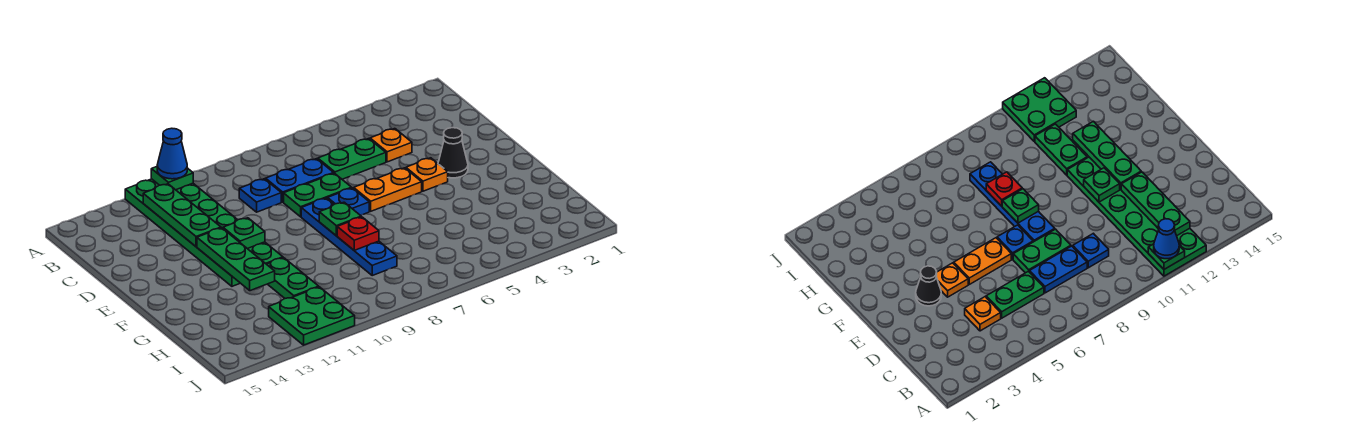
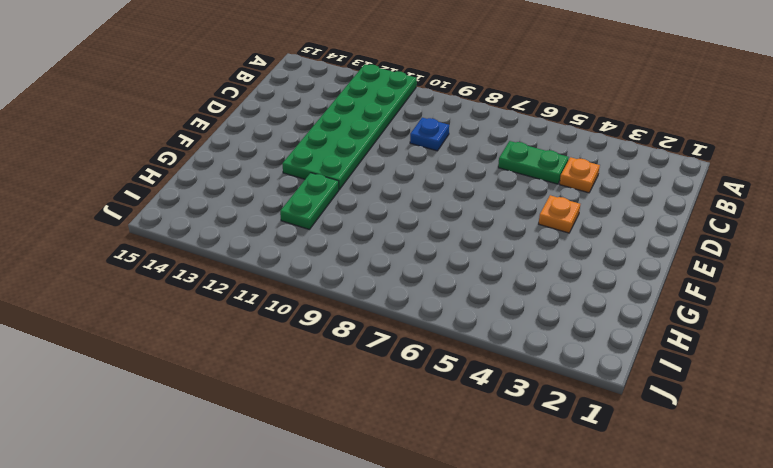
none -> blue plate C7:C8 level 1
none -> green plate D7:D8 level 1
none -> black cone E3 level 1

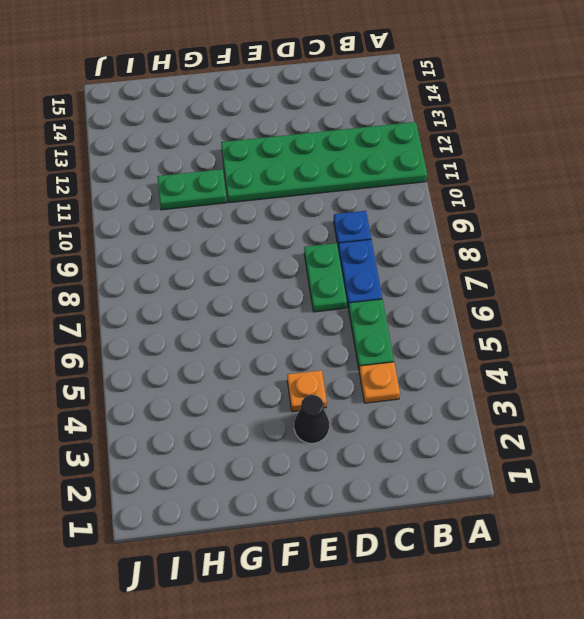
none -> orange plate E5:E6 level 1
none -> blue plate E7 level 1
none -> blue plate E8:H8 level 1

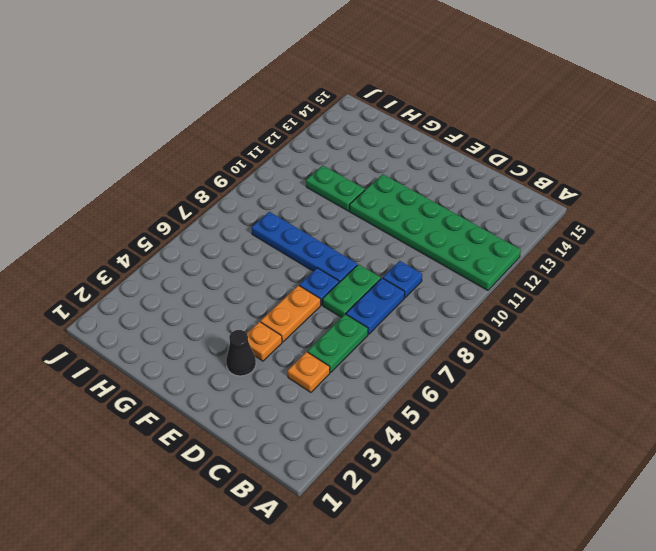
none -> green plate I11:J12 level 1
none -> green plate A11 level 2
none -> green plate B12:D12 level 2

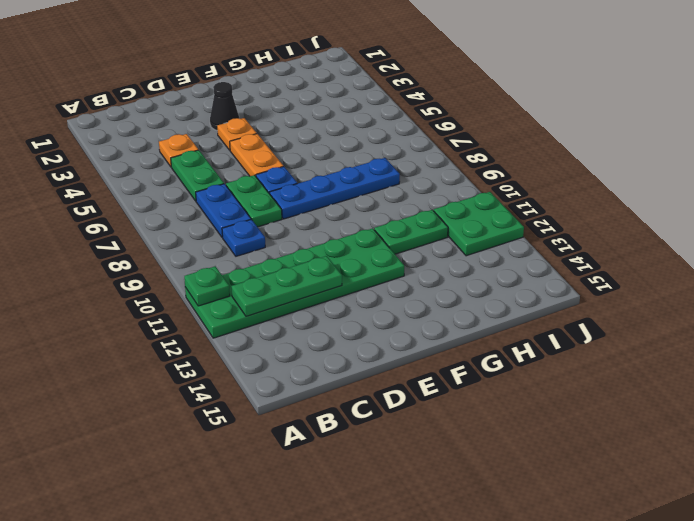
none -> green plate E11 level 2
none -> green plate E12:G12 level 2
none -> green plate F8 level 2

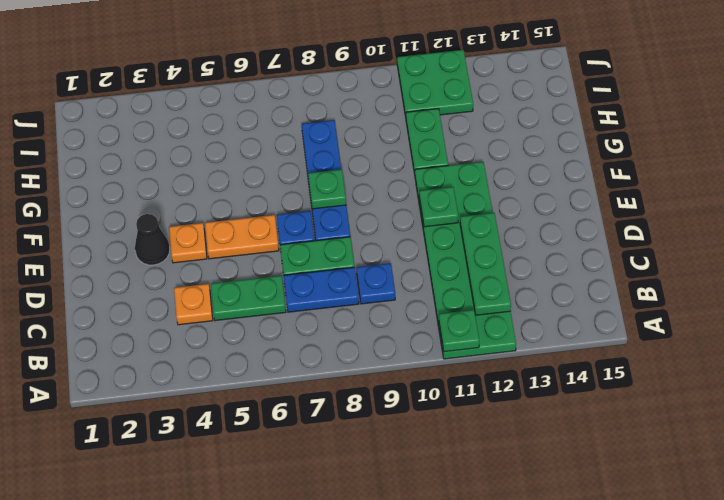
none -> green plate E12:G12 level 2
none -> red plate G8 level 2
none -> blue cone A11 level 3

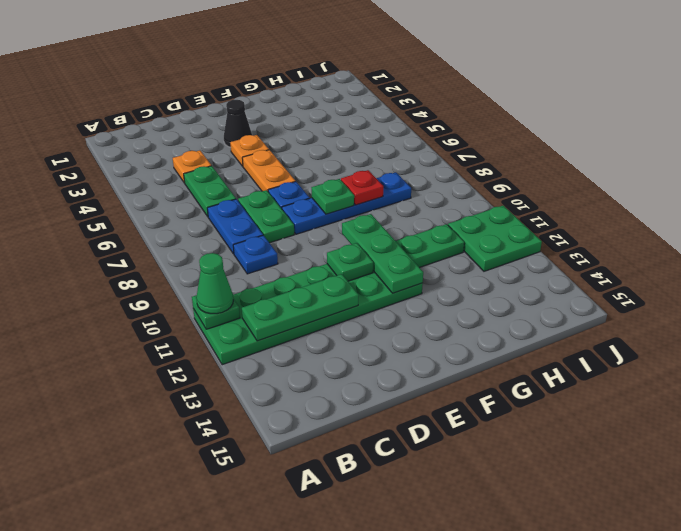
green cone A11 level 3 -> blue cone A11 level 3
green plate F10:F12 level 2 -> green plate E12:G12 level 2

